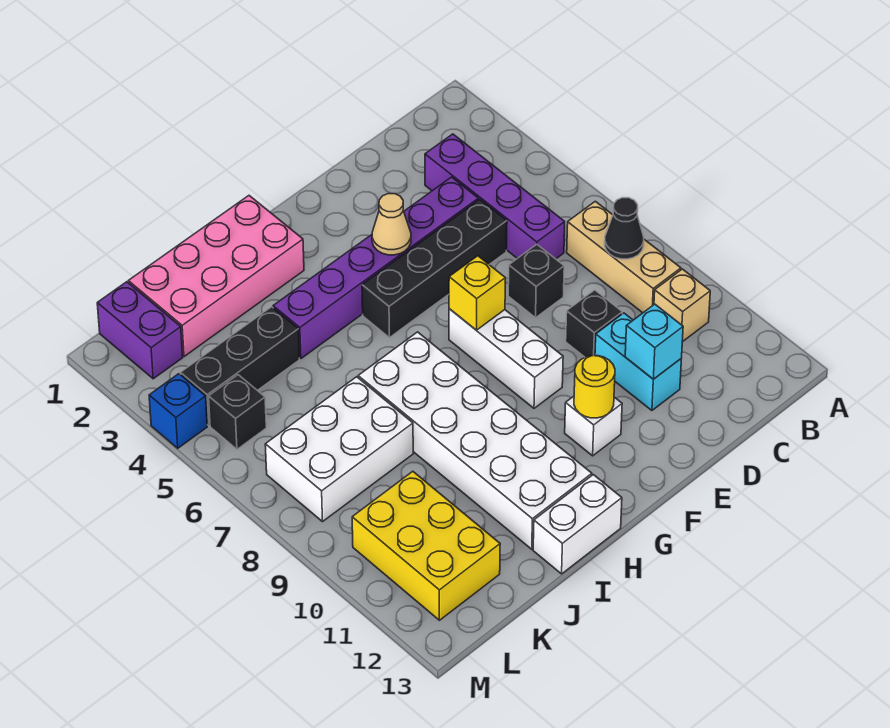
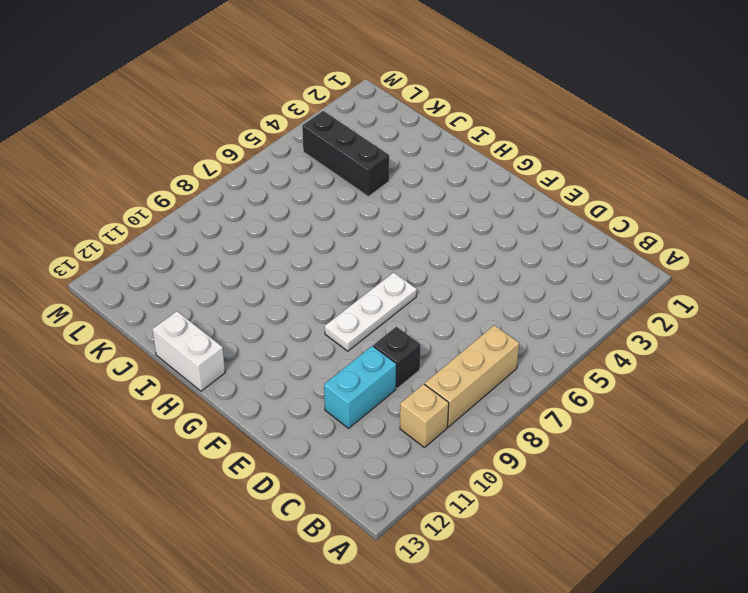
white plate F7:F9 level 1 -> white brick F7:F9 level 1
none -> purple brick C3:C6 level 1
none -> purple brick D4:I4 level 1
none -> black brick D5:G5 level 1

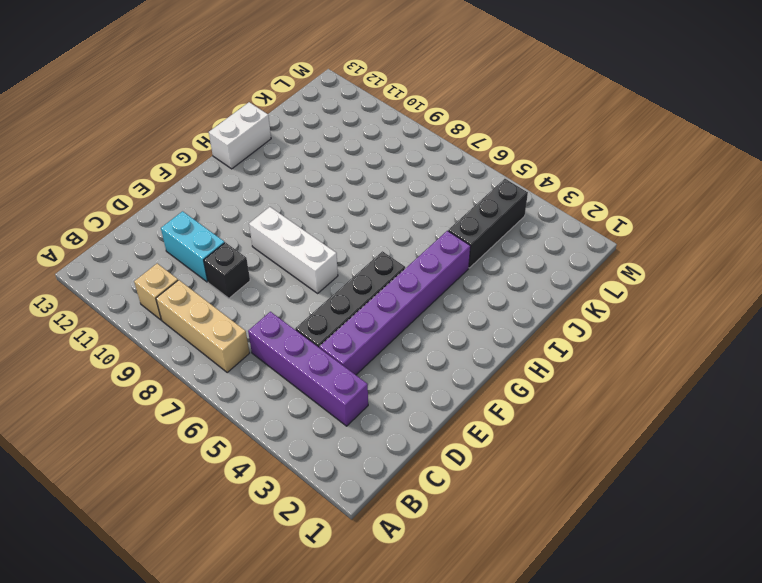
none -> black brick D7 level 1
none -> white brick F11 level 1
none -> pink brick H1:K2 level 1

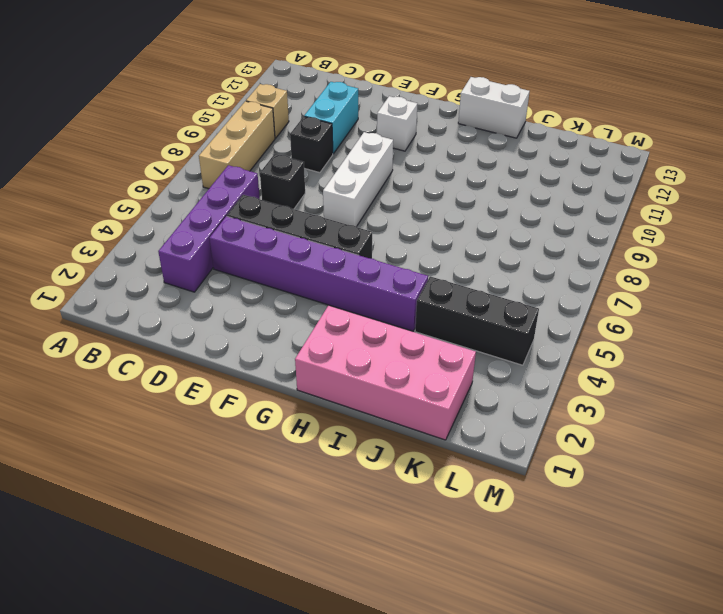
none -> white brick H7:I12 level 1
none -> white brick J7:L8 level 1
none -> yellow brick K10:L12 level 1

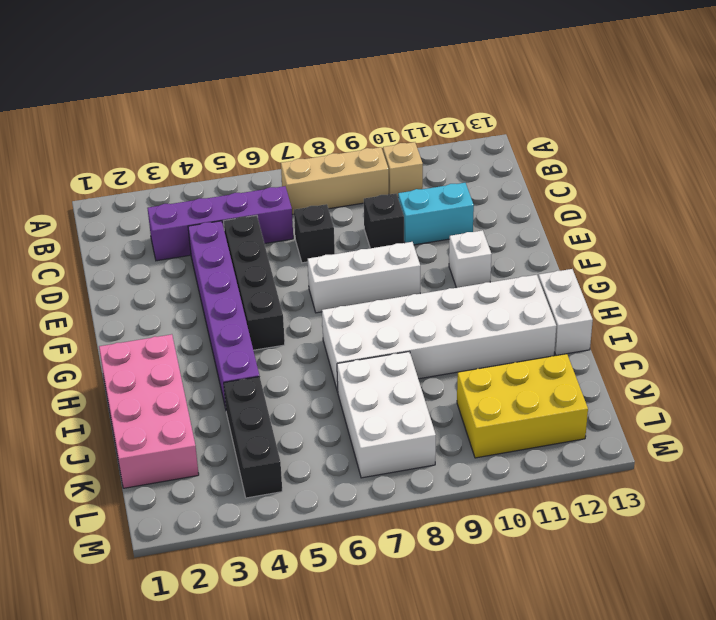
none -> purple brick L1:L2 level 1
none -> black brick L5 level 1
none -> blue brick M4 level 1

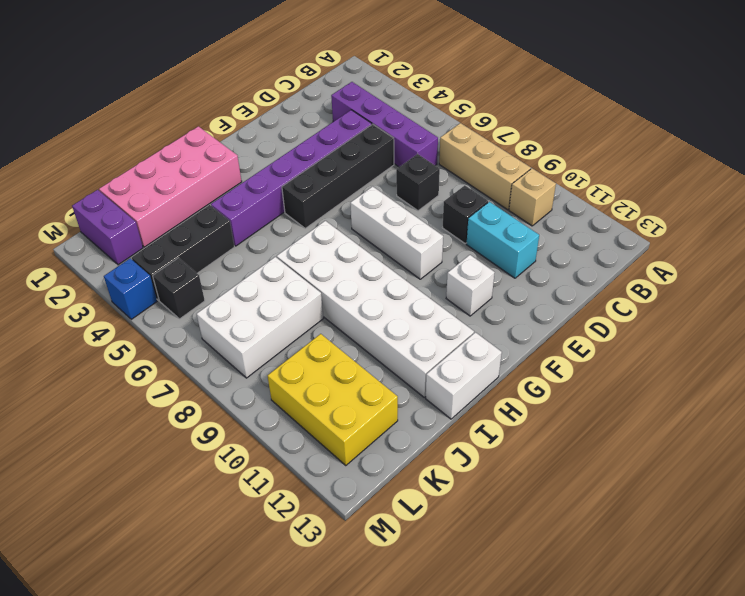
none -> black cone B8 level 2
none -> cyan brick D11 level 2
none -> tan cone F4 level 2

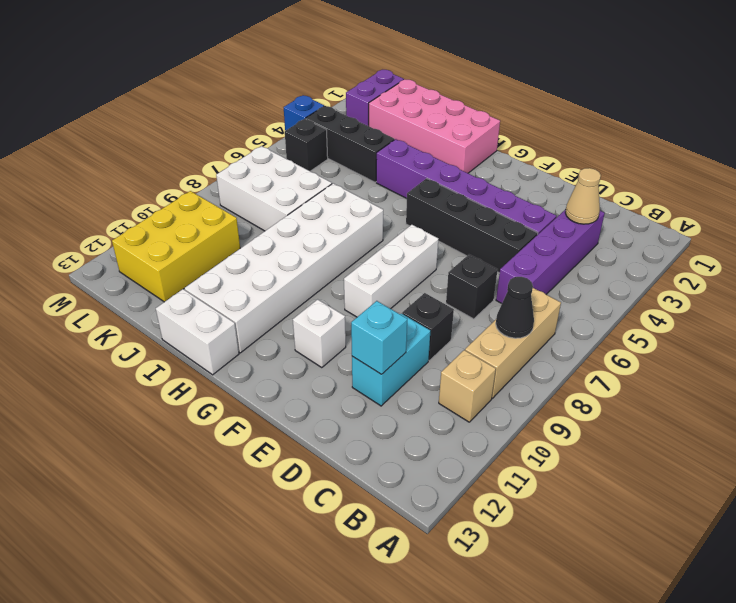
tan cone C3 level 2 -> tan cone F4 level 2
none -> yellow brick F7 level 2
none -> yellow round brick F11 level 2

